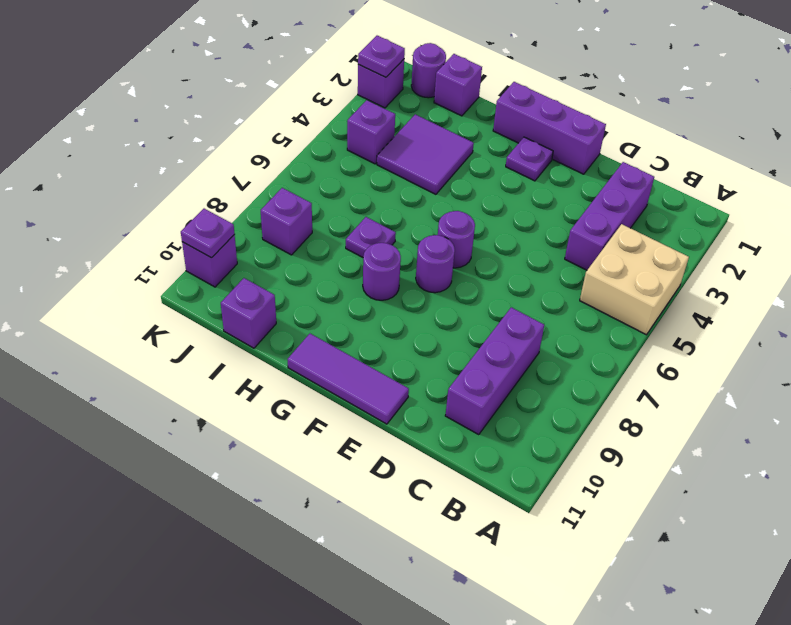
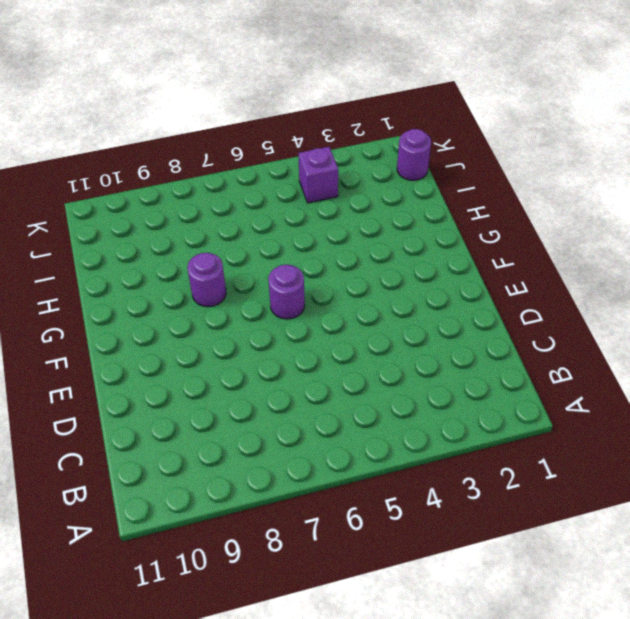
none -> tan brick A4:B5 level 1
none -> purple brick C2:C4 level 1
none -> purple brick C8:C10 level 1

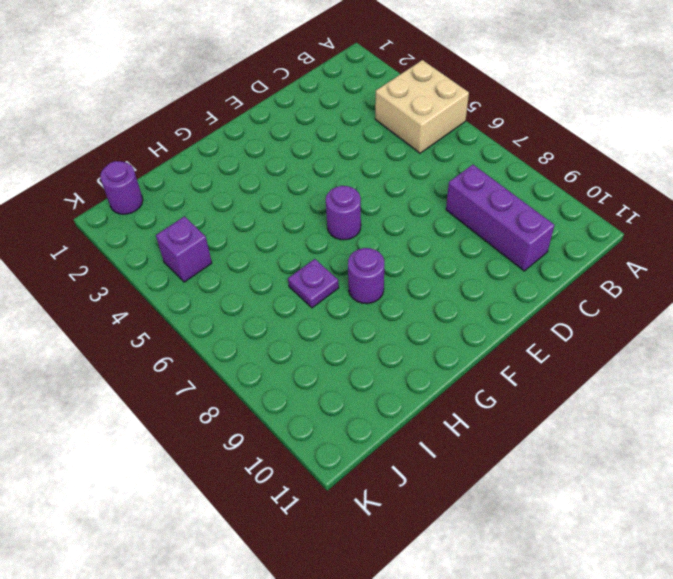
none -> purple brick C2:C4 level 1
none -> purple brick E1:G1 level 1
none -> purple tile E11:G11 level 1

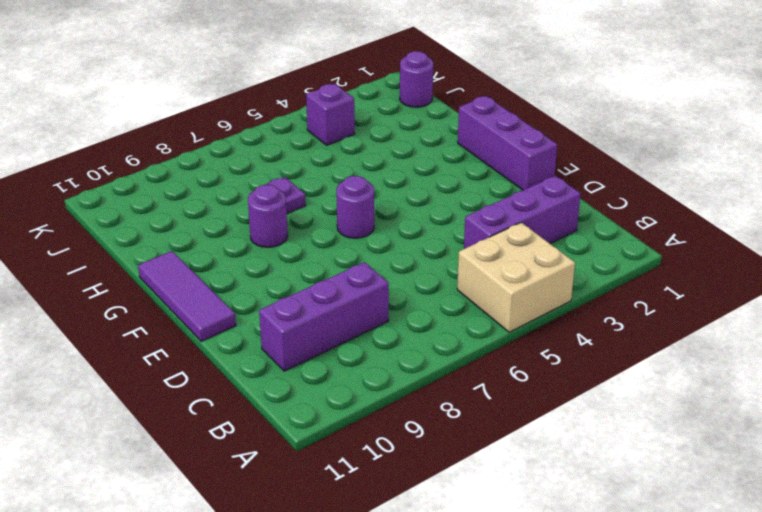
none -> purple plate F2 level 1
none -> purple round brick F7 level 1
none -> purple tile H3:I4 level 1

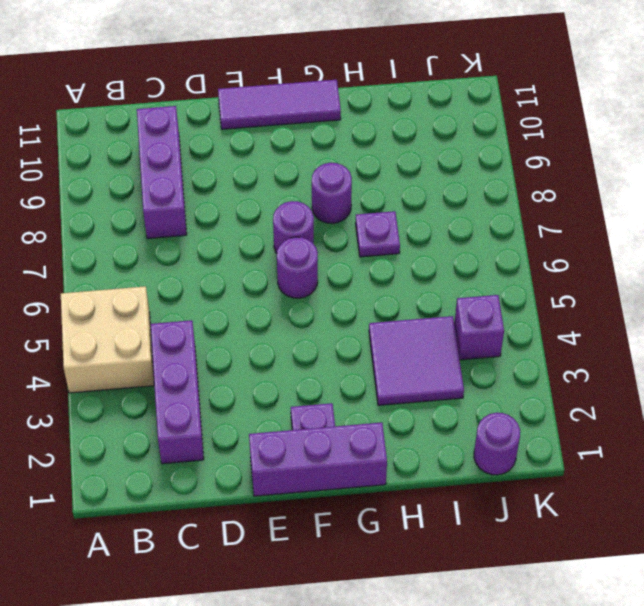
none -> purple brick I1 level 1
none -> purple brick I11 level 1
none -> purple brick J8 level 1

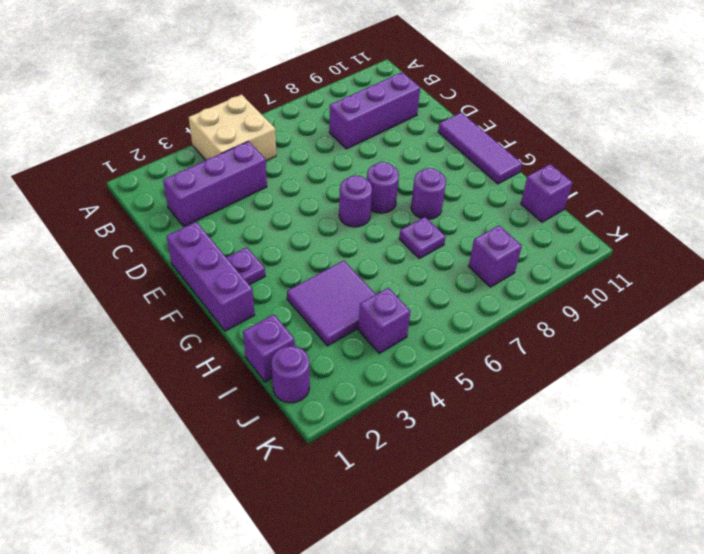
none -> purple brick K2 level 1
none -> purple brick K10 level 1
none -> purple plate K2 level 2

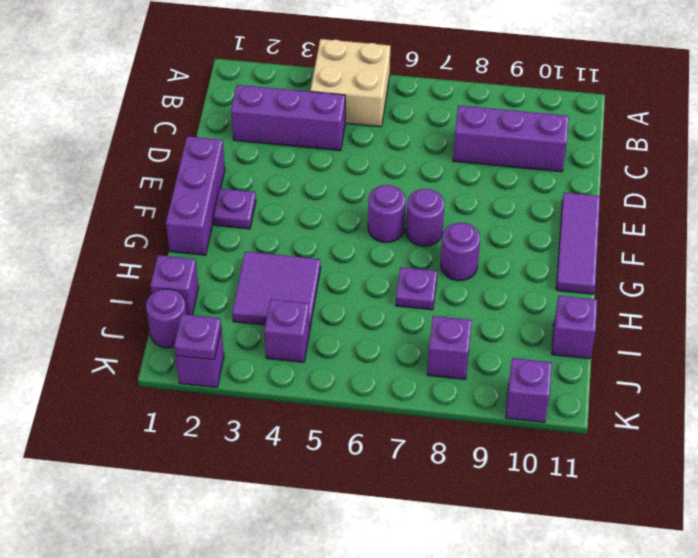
none -> purple plate K10 level 2

